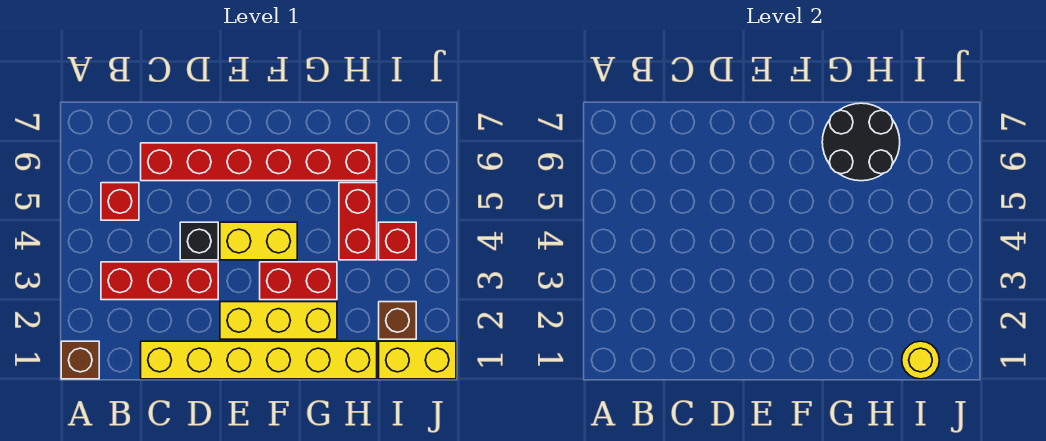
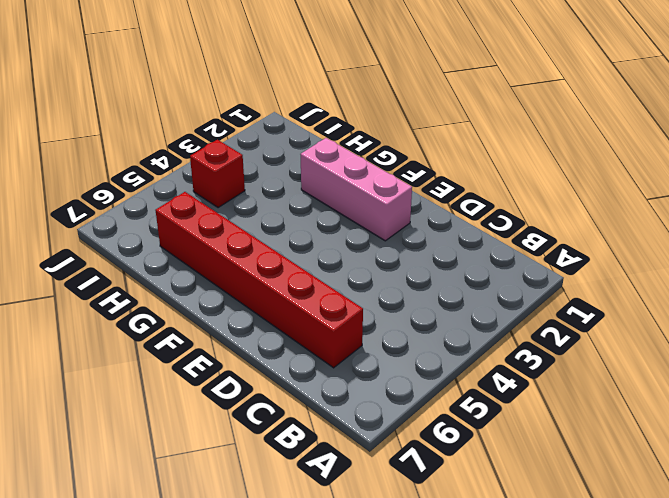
pink brick E2:G2 level 1 -> yellow brick E2:G2 level 1
none -> brown brick A1 level 1
none -> red brick B3:D3 level 1
none -> red brick B5 level 1

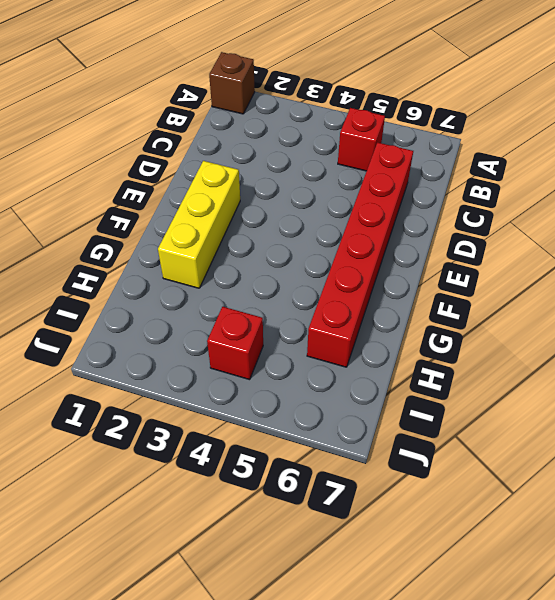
none -> red brick B3:D3 level 1
none -> yellow brick C1:H1 level 1
none -> black brick D4 level 1

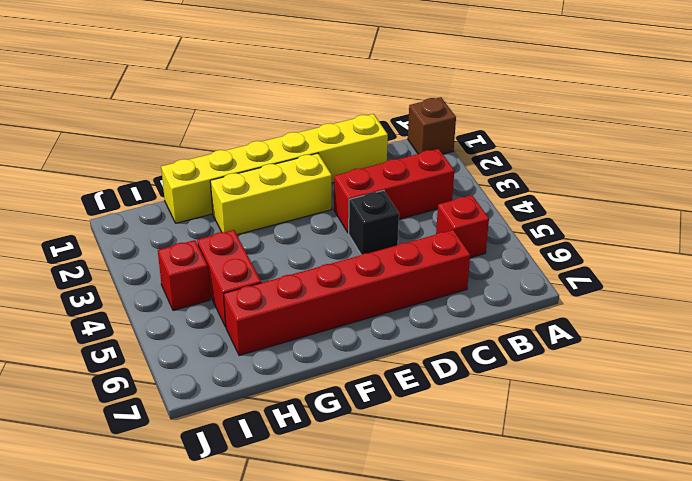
none -> yellow brick E4:F4 level 1
none -> red brick F3:G3 level 1
none -> yellow brick I1:J1 level 1

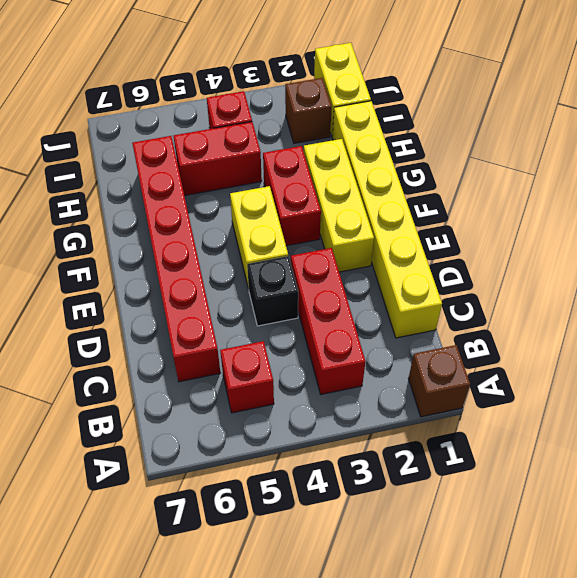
none -> black round brick G6:H7 level 2
none -> yellow round brick I1 level 2

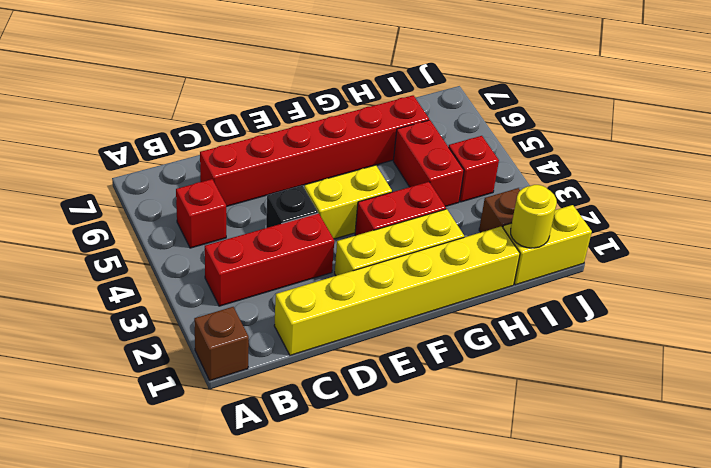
none -> black round brick G6:H7 level 2

